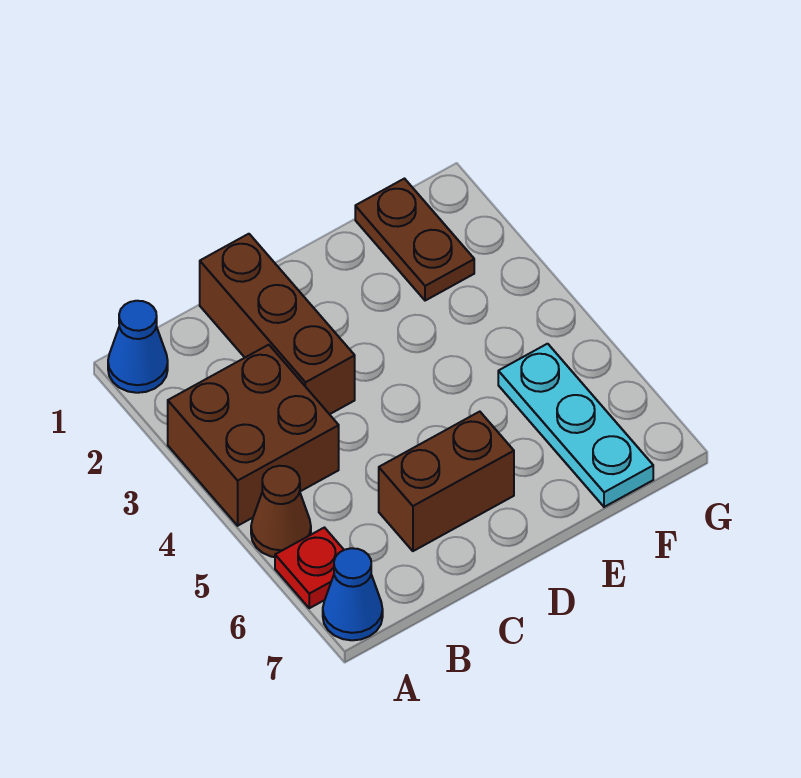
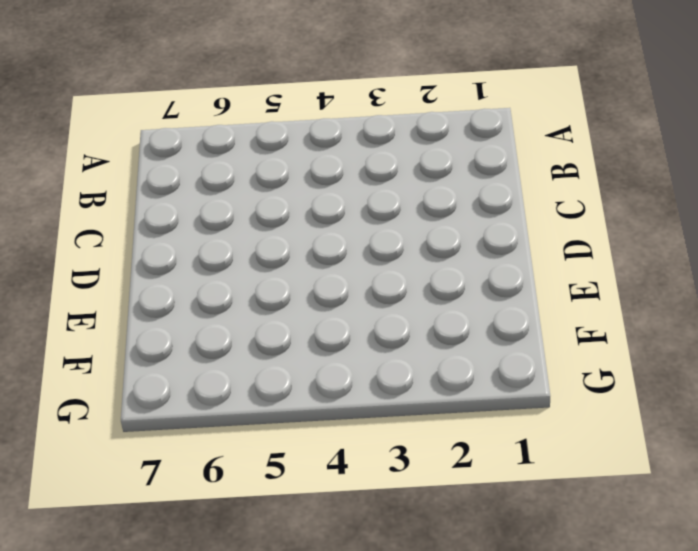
none -> blue cone A1 level 1
none -> brown brick A3:B4 level 1

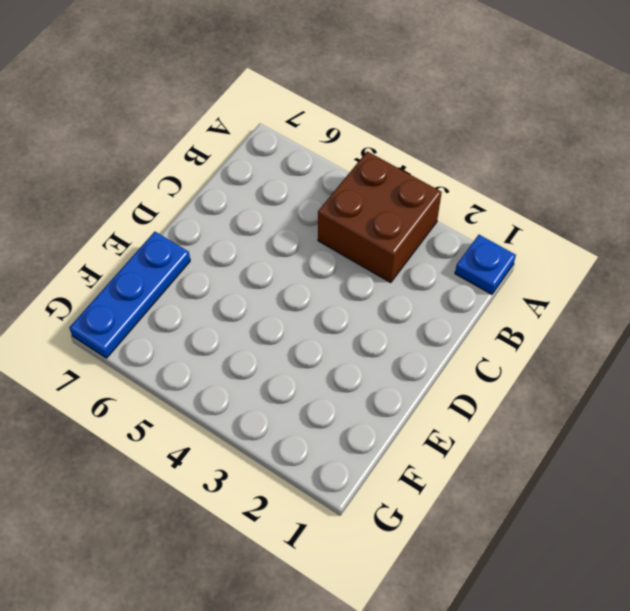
blue plate A1 level 1 -> blue cone A1 level 1
blue plate E7:G7 level 1 -> cyan plate F5:F7 level 1
none -> brown cone A5 level 1
none -> red plate A6 level 1

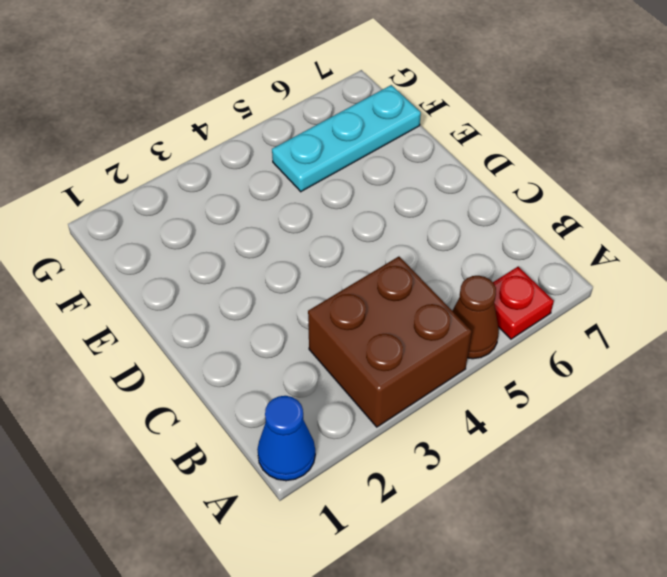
none -> blue cone A7 level 1
none -> brown brick C1:C3 level 1

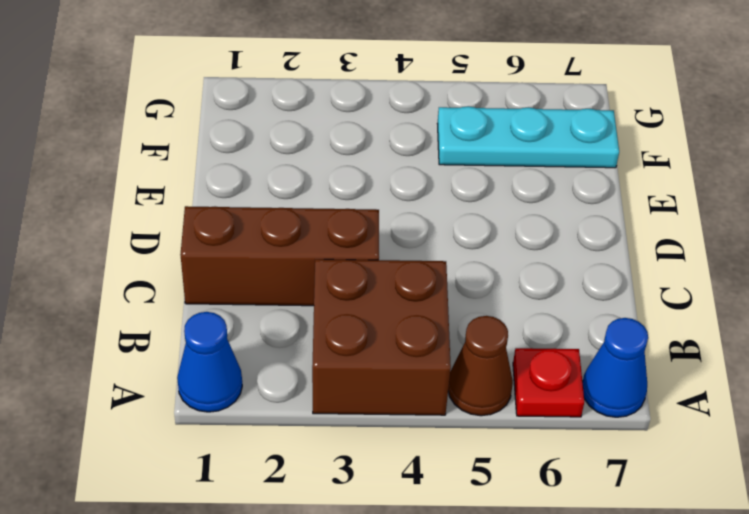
none -> brown brick C6:D6 level 1
none -> brown plate F1:F2 level 1

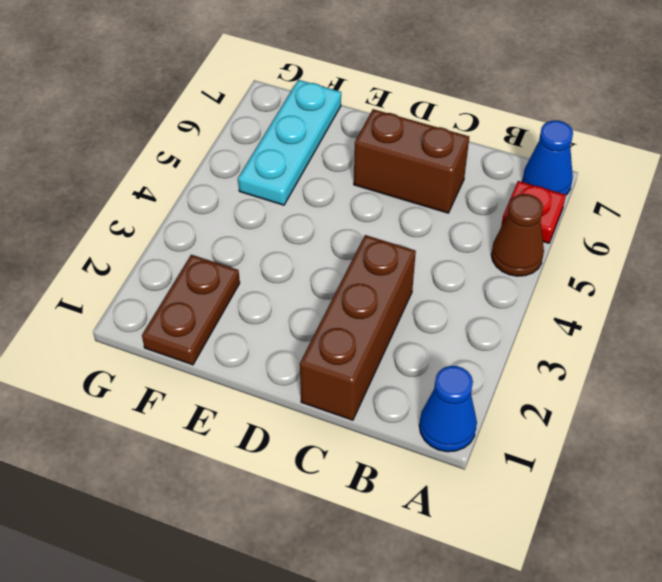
none -> brown brick A3:B4 level 1

